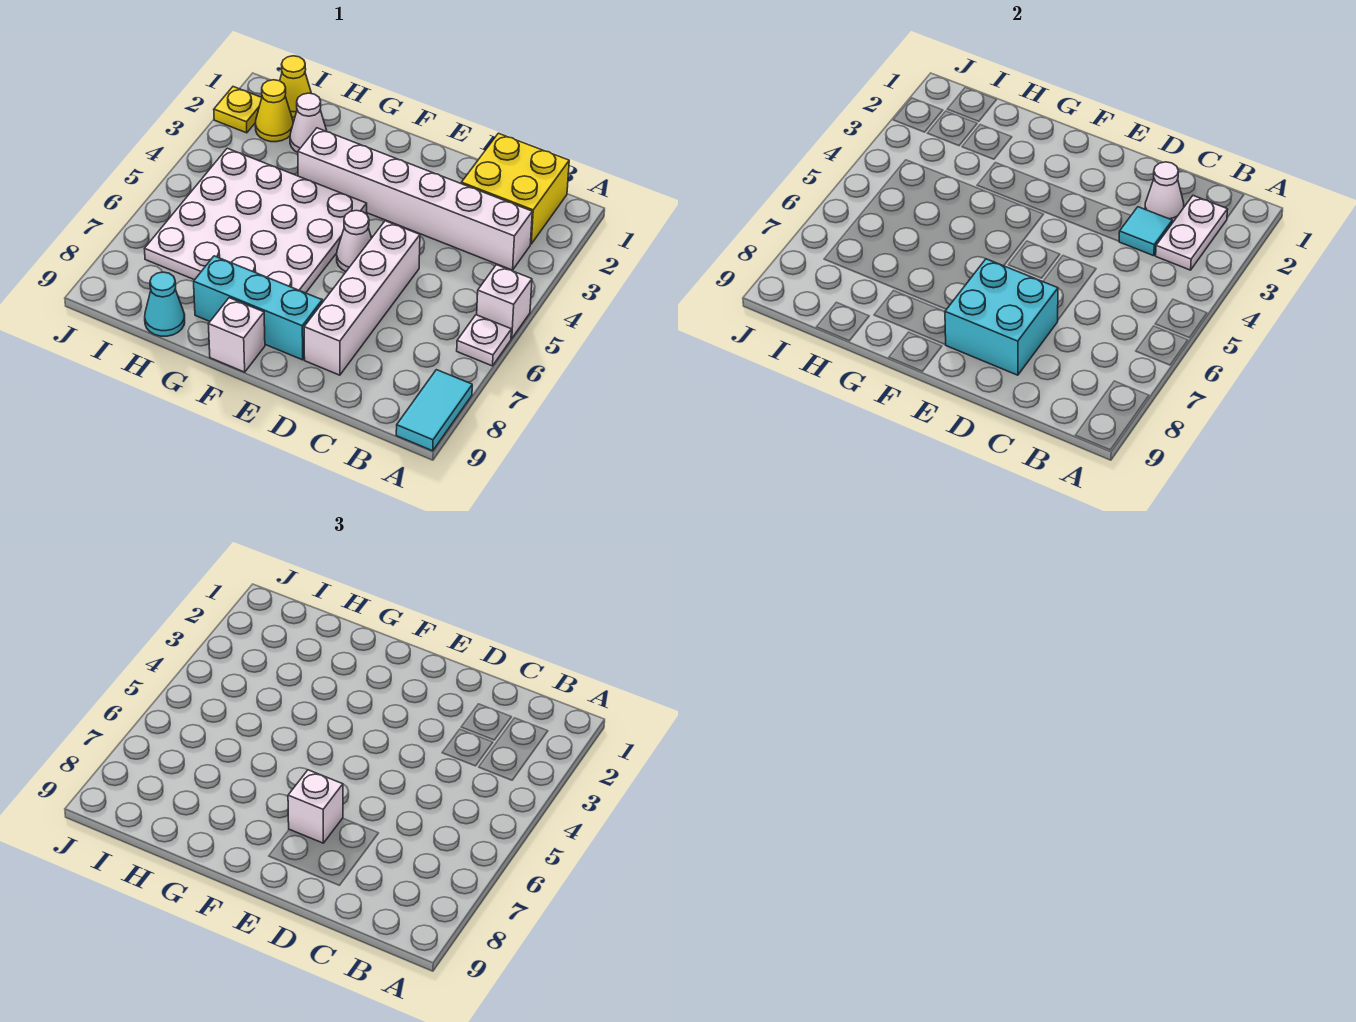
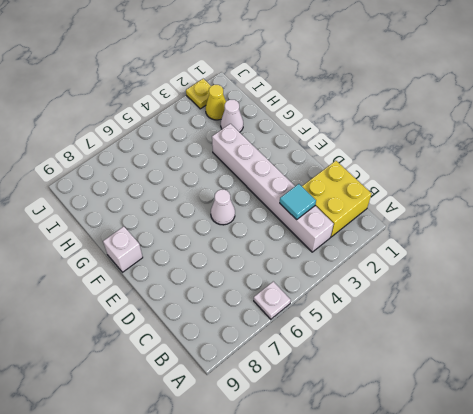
none -> white brick A5 level 1
none -> cyan tile A8:A9 level 1
none -> white brick D5:D8 level 1

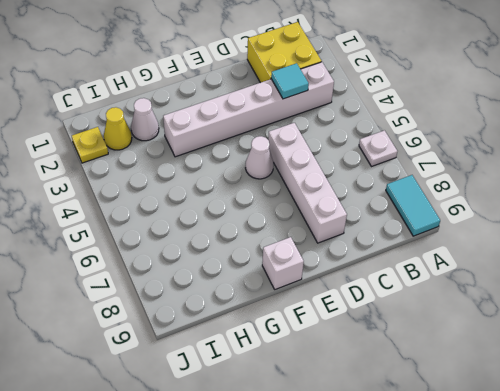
none -> white brick A5 level 1
none -> cyan brick E8:G8 level 1
none -> white plate F4:I7 level 1

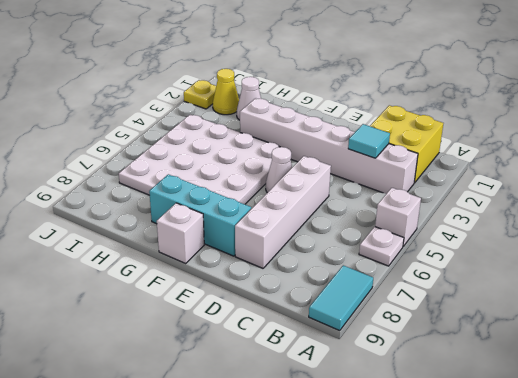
none -> cyan cone H9 level 1
none -> yellow cone I1 level 1
none -> white plate B2:B3 level 2

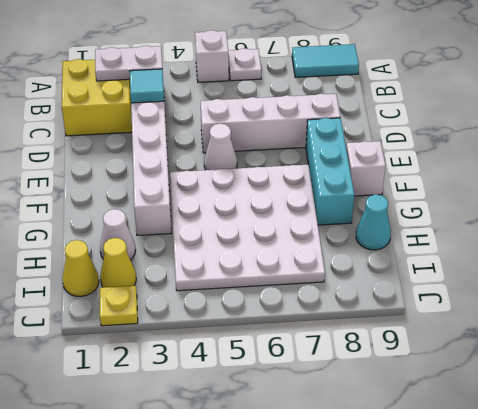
none -> white cone C2 level 2
none -> cyan brick D7:E8 level 2
none -> white brick E7 level 3

